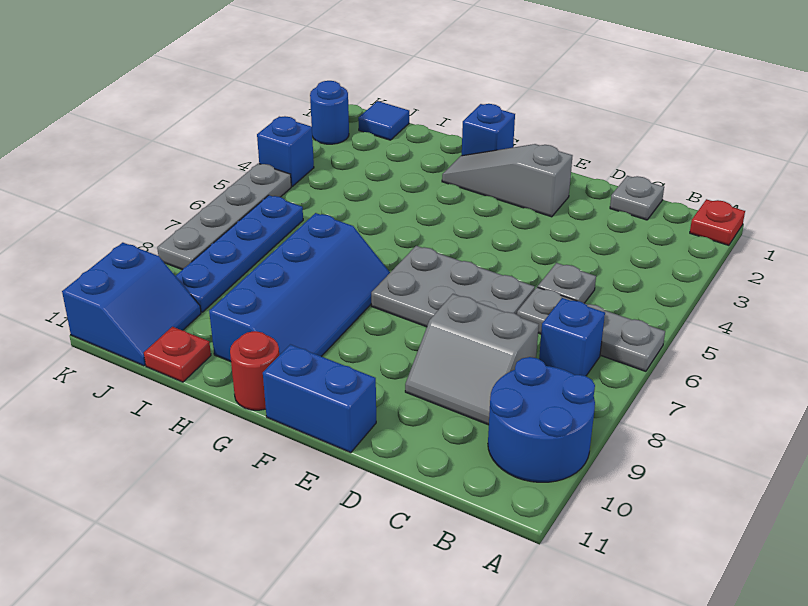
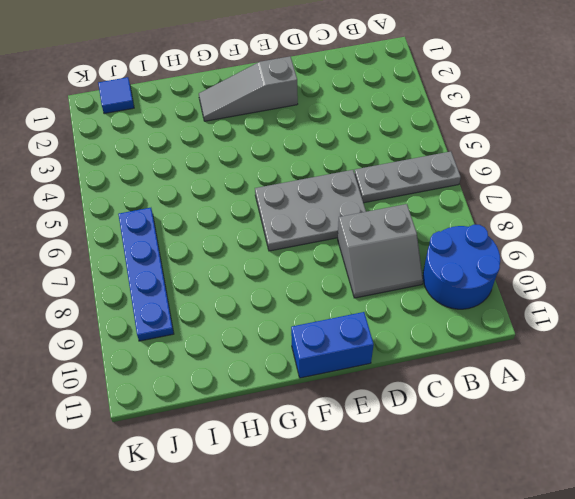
none -> red plate A1 level 1
none -> blue brick B7 level 1
none -> grey plate C1 level 1

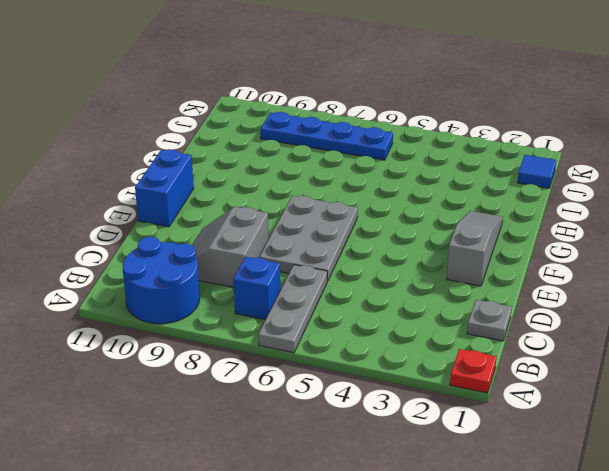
none -> grey plate C5 level 1
none -> blue brick G1 level 1
none -> blue slope G7:H10 level 1 top H

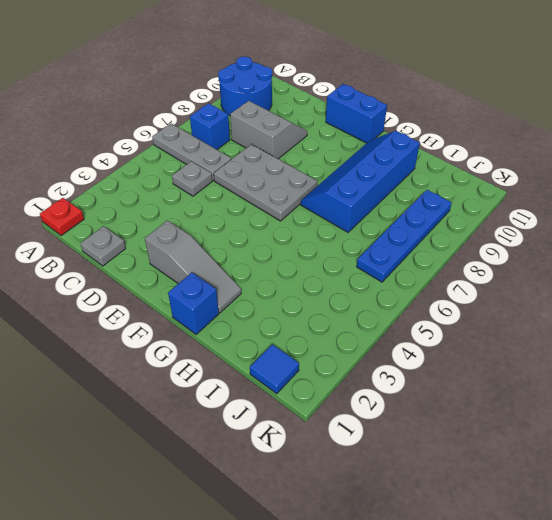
none -> red round brick G11 level 1
none -> red plate I11 level 1
none -> blue slope J10:K11 level 1 top K

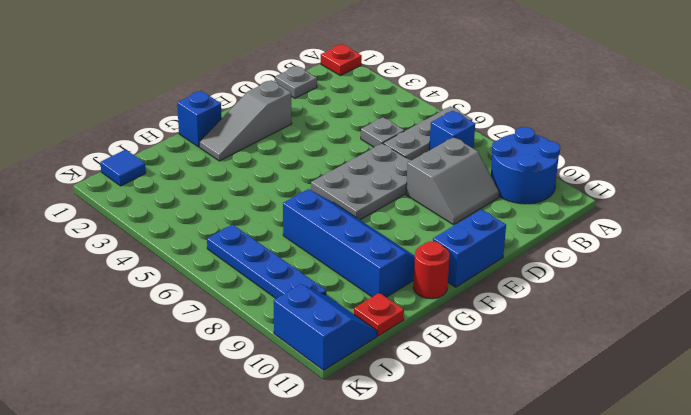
none -> blue round brick K2 level 1
none -> blue brick K4 level 1
none -> grey plate K5:K8 level 1

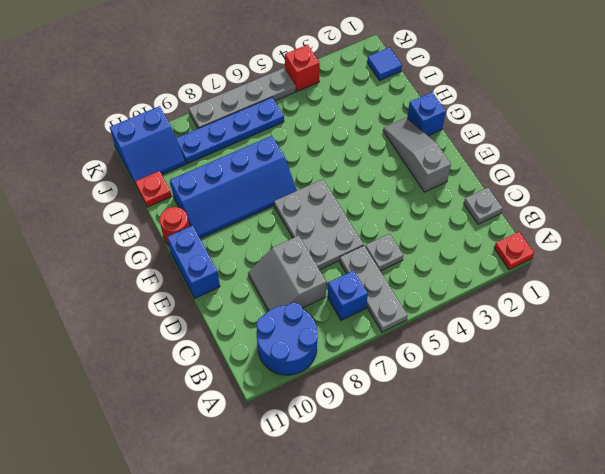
red brick K4 level 1 -> blue brick K4 level 1
none -> blue round brick K2 level 1

